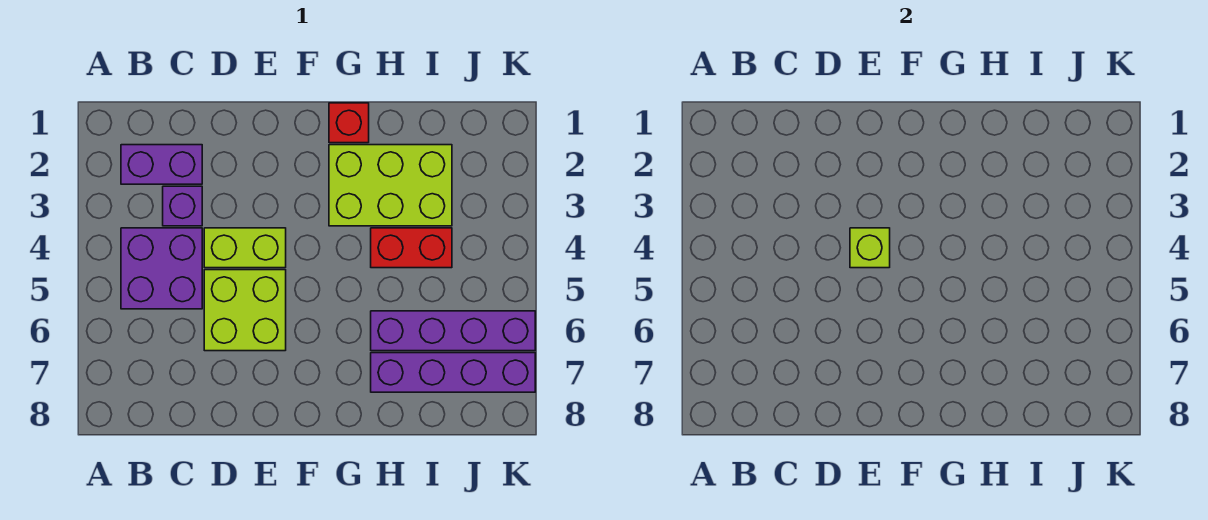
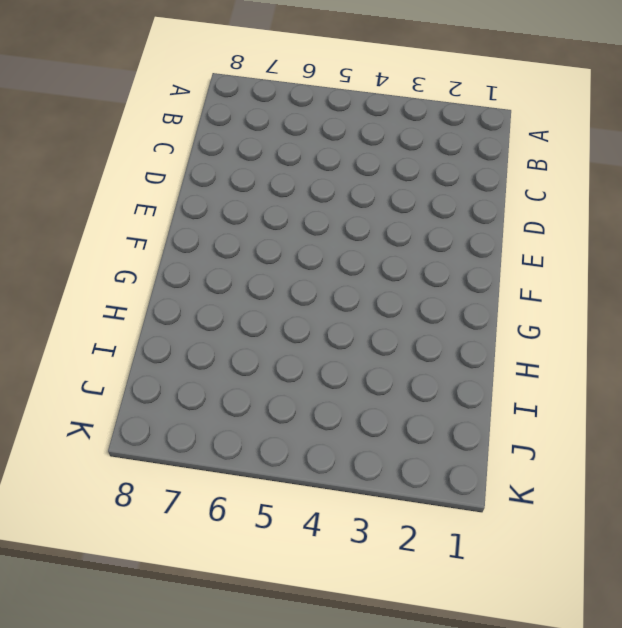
none -> purple brick B2:C2 level 1
none -> purple brick B4:C5 level 1

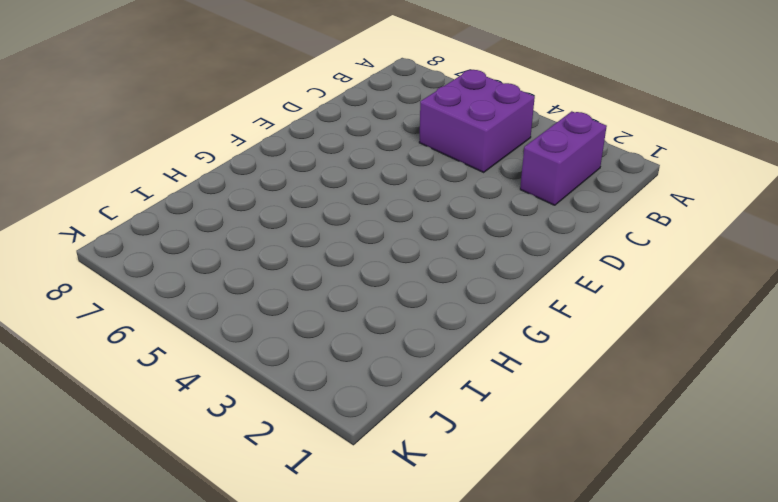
none -> purple brick C3 level 1
none -> lime brick D4:E4 level 1

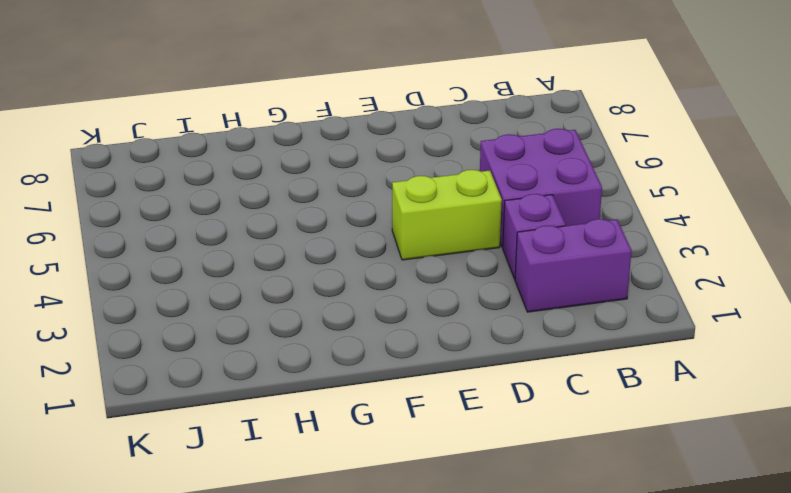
none -> lime brick D5:E6 level 1
none -> red brick G1 level 1

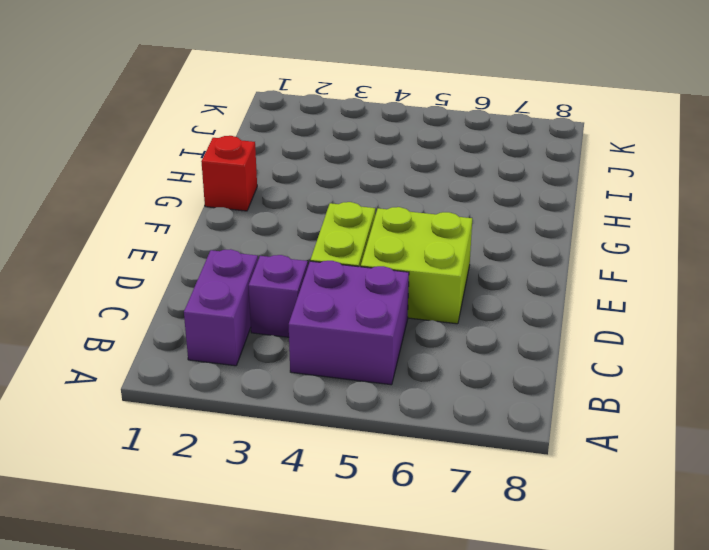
none -> lime brick G2:I3 level 1
none -> red brick H4:I4 level 1

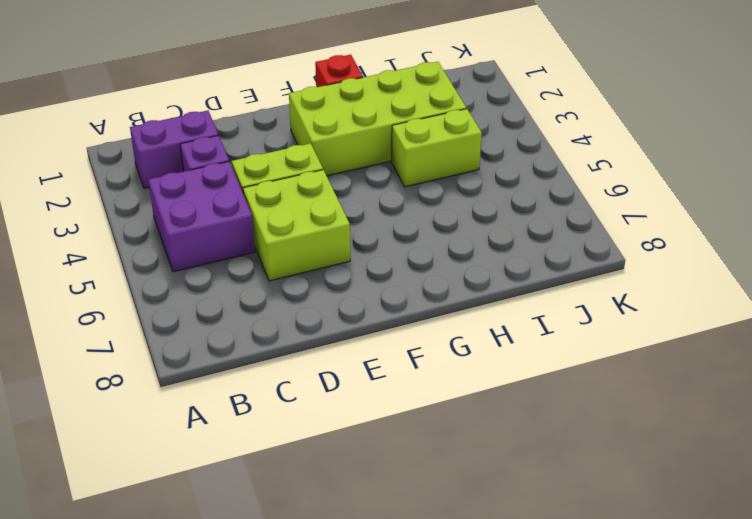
lime brick F2:I3 level 1 -> lime brick G2:I3 level 1
lime brick H4:I4 level 1 -> red brick H4:I4 level 1
none -> purple brick H6:K6 level 1
none -> purple brick H7:K7 level 1

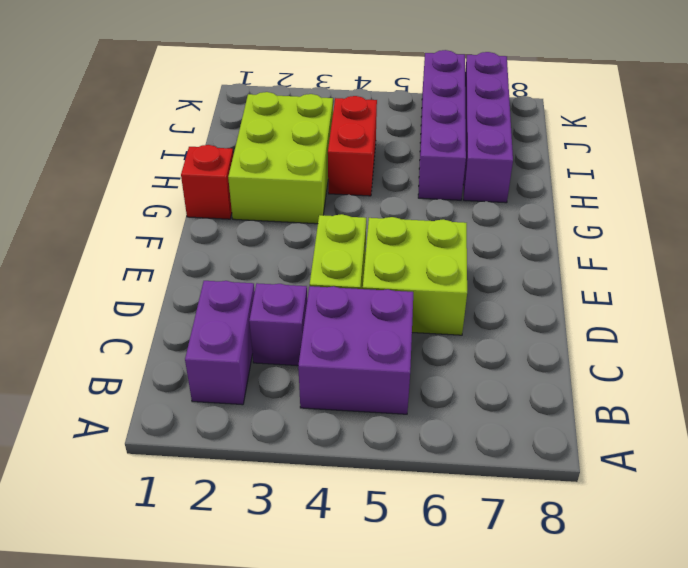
none -> lime brick E4 level 2

